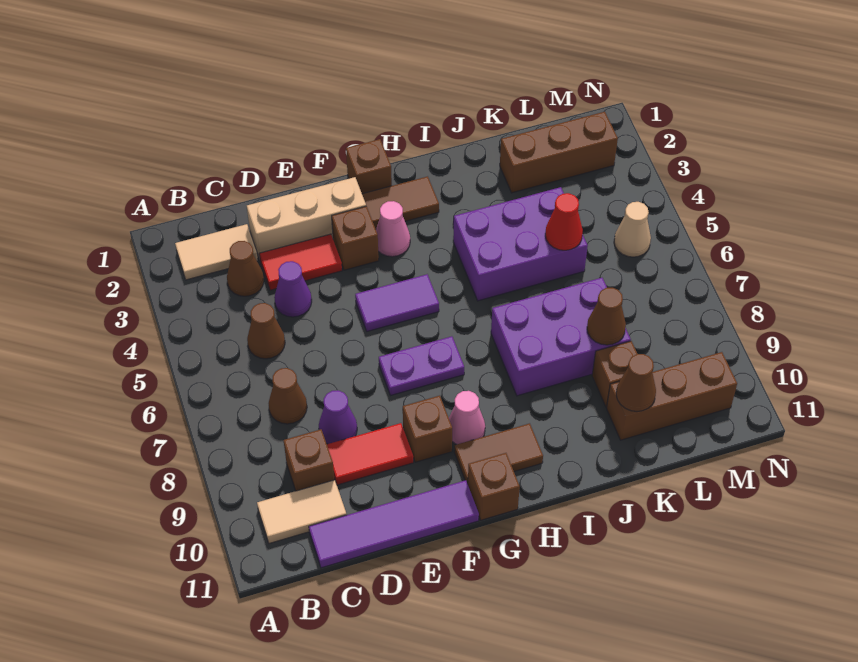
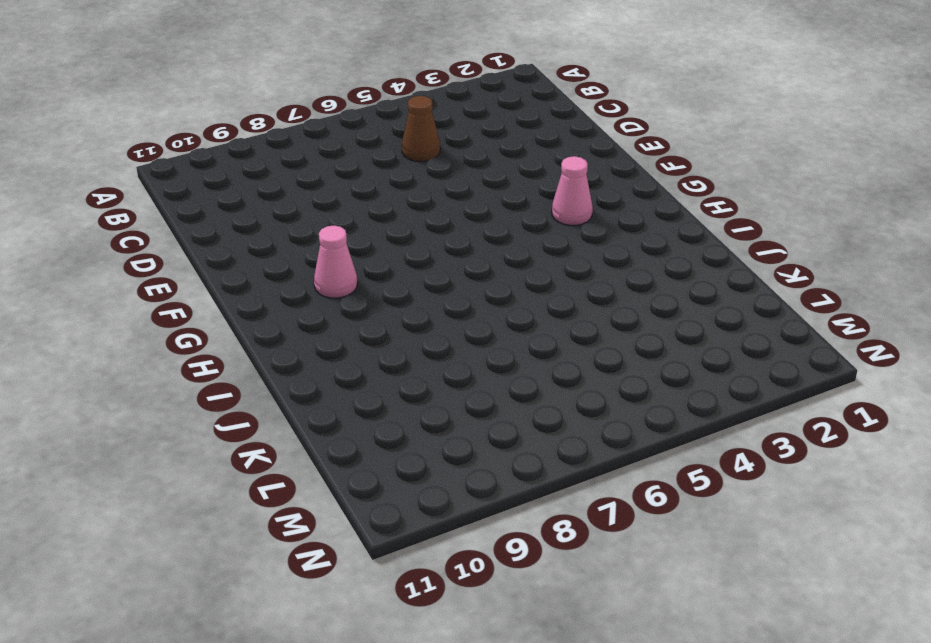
none -> tan tile B2:C2 level 1
none -> tan tile B10:C10 level 1
none -> brown cone C3 level 1
none -> brown cone C7 level 1

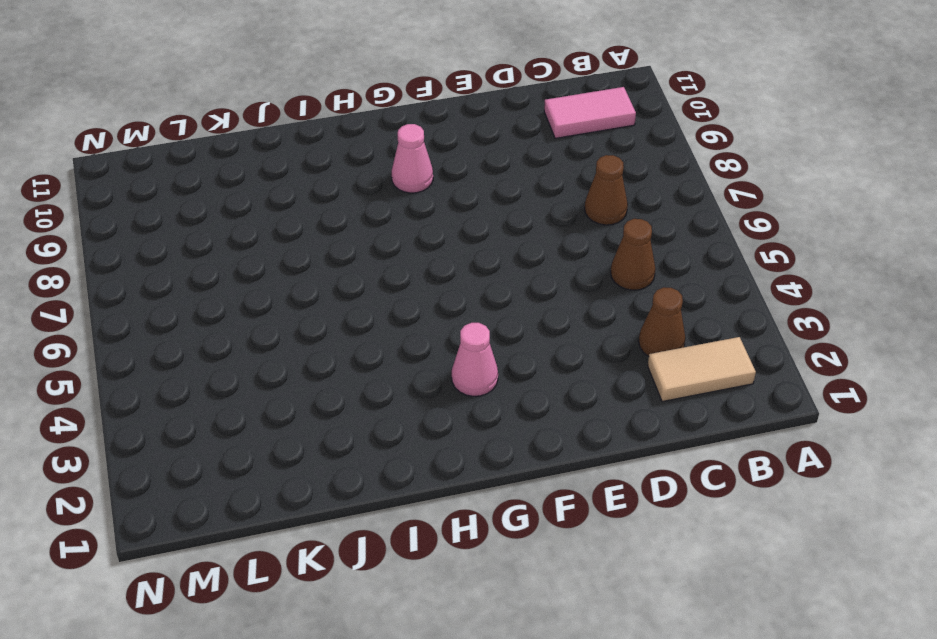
pink tile B10:C10 level 1 -> tan tile B10:C10 level 1
none -> brown brick C9 level 1
none -> purple tile C11:F11 level 1
none -> tan brick D2:F2 level 1
none -> red tile D3:E3 level 1

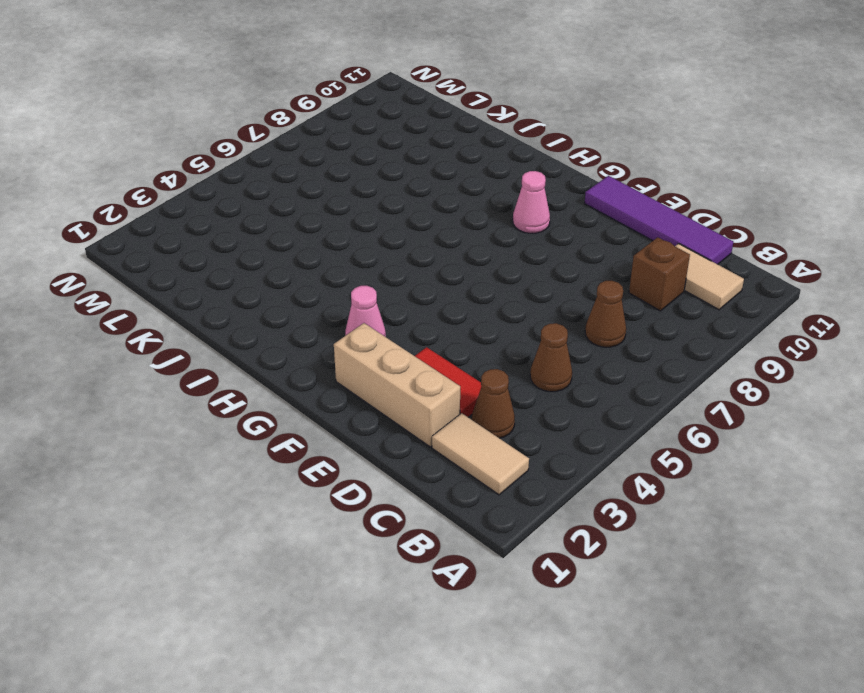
none -> purple cone D4 level 1
none -> purple cone D8 level 1
none -> red tile D9:E9 level 1
none -> brown brick F3 level 1

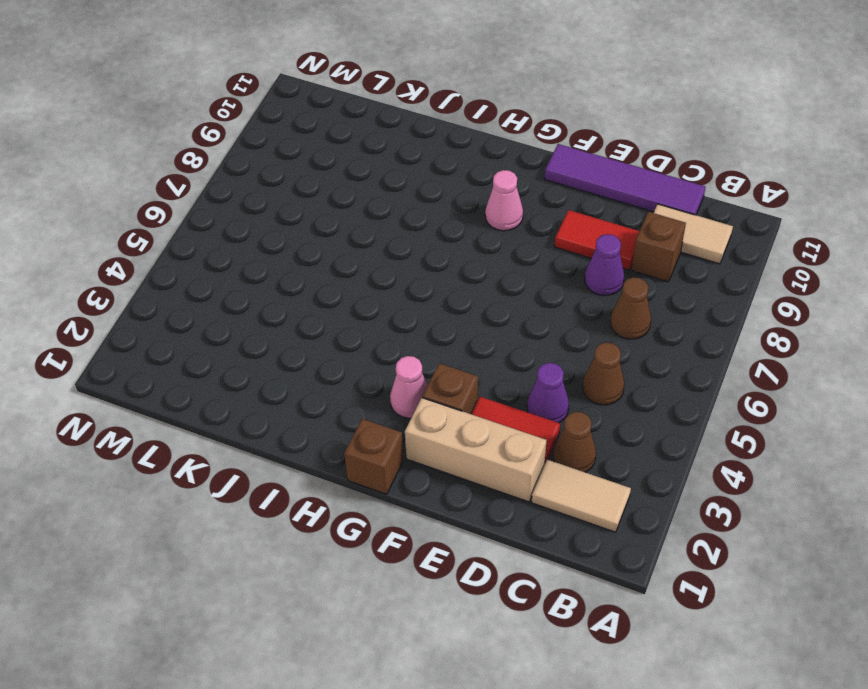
none -> purple tile F5:G5 level 1
none -> purple plate F7:G7 level 1
none -> brown brick F9 level 1
none -> brown tile G2:H2 level 1

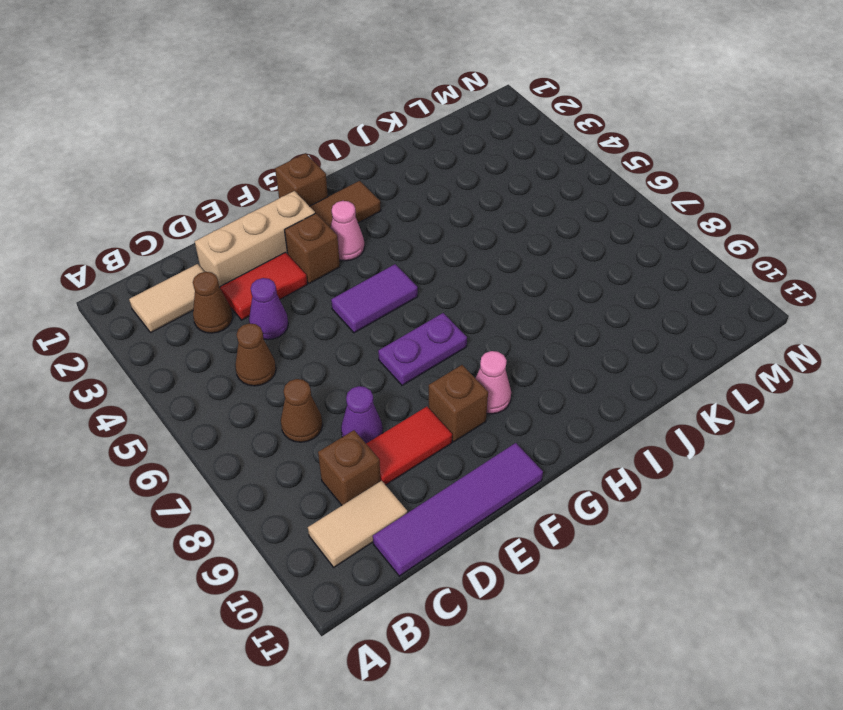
none -> brown tile G10:H10 level 1
none -> brown brick G11 level 1
none -> purple brick I4:K5 level 1
none -> purple brick I7:K8 level 1

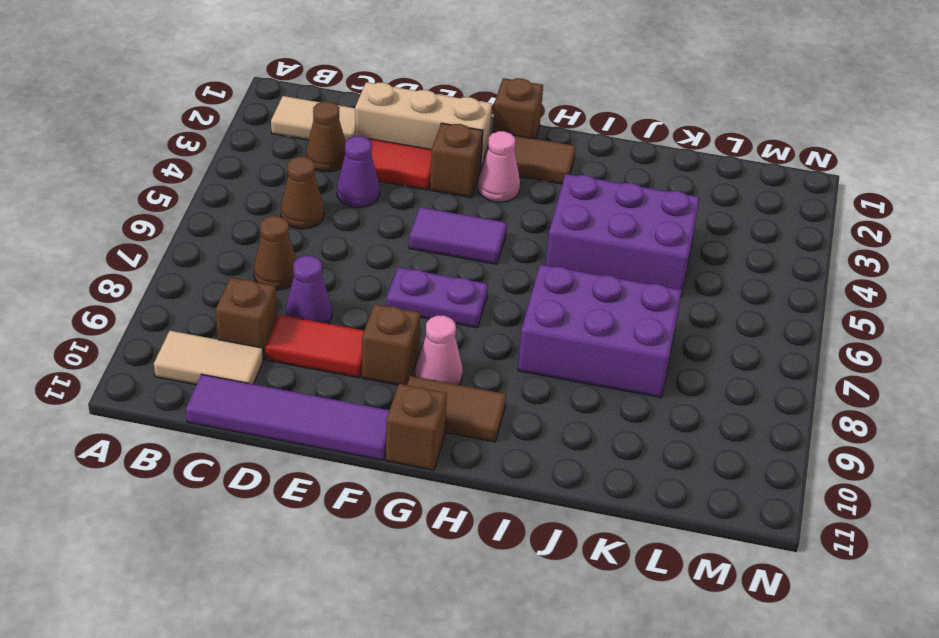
none -> brown brick K2:M2 level 1
none -> brown brick K9 level 1
none -> brown brick K10:M10 level 1
none -> tan cone M5 level 1

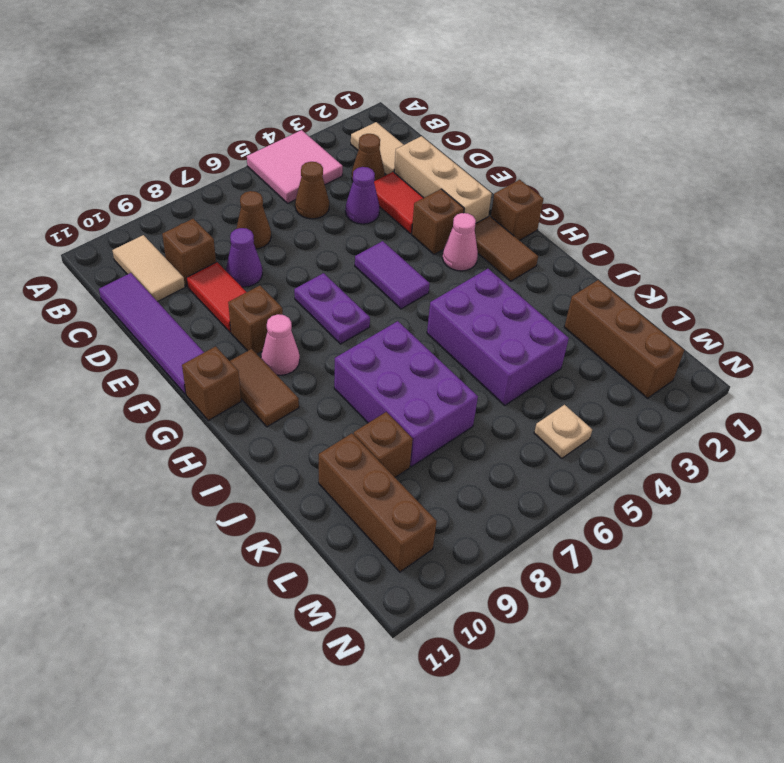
pink tile A4:B5 level 1 -> none
tan plate M5 level 1 -> tan cone M5 level 1
none -> red cone K5 level 2
none -> brown cone K8 level 2
none -> brown cone K10 level 2

